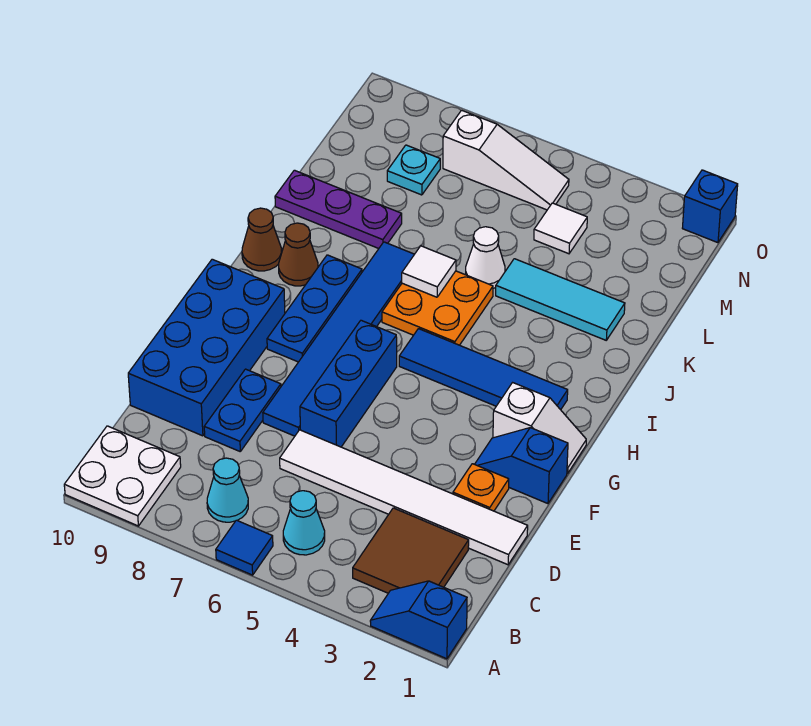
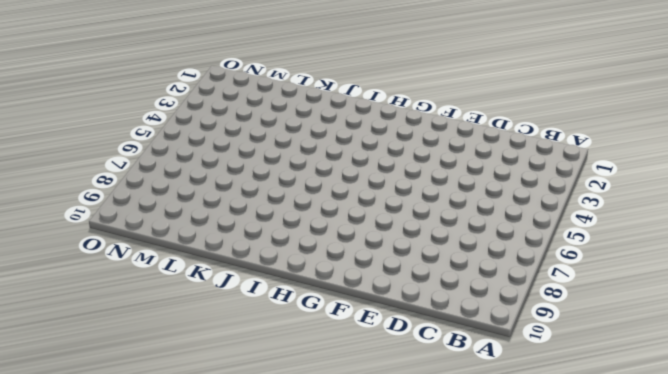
none -> blue slope A1:A2 level 1 top 1
none -> blue tile A6 level 1
none -> white plate A9:B10 level 1

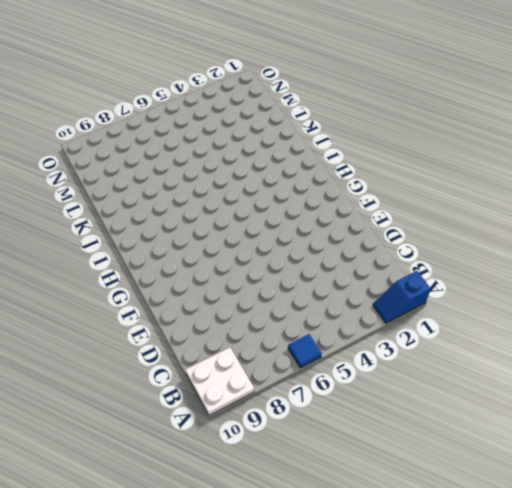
none -> brown tile B2:C3 level 1
none -> cyan cone B5 level 1
none -> cyan cone B7 level 1

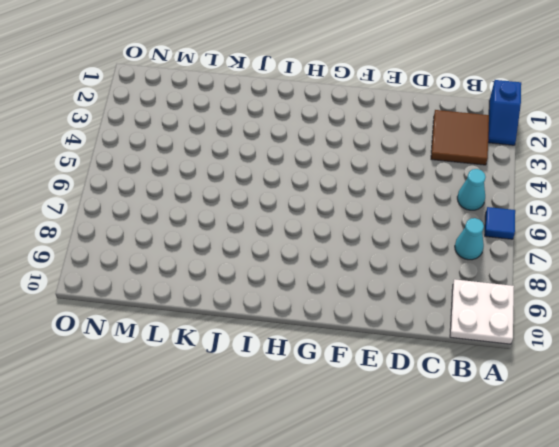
none -> white tile D1:D6 level 1
none -> blue plate D8:E8 level 1
none -> blue brick D9:G10 level 1

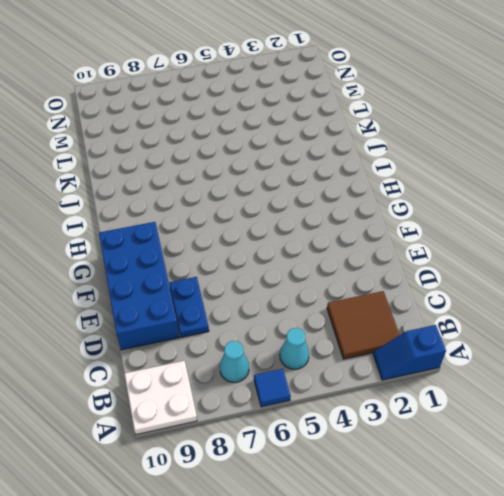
none -> white tile D1:D6 level 1
none -> orange plate E2 level 1
none -> blue brick E6:G6 level 1

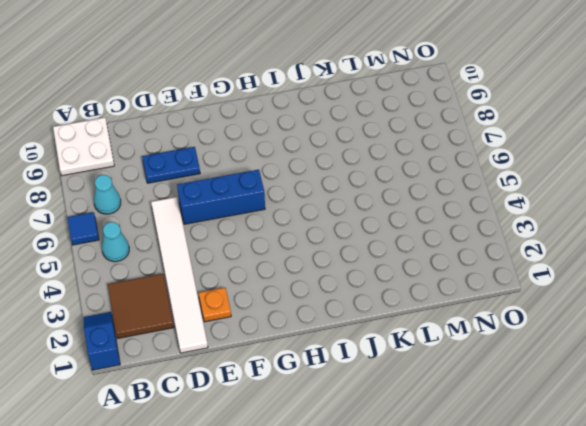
none -> blue brick D9:G10 level 1
none -> blue tile E7:J7 level 1
none -> blue slope F1:F2 level 1 top 1

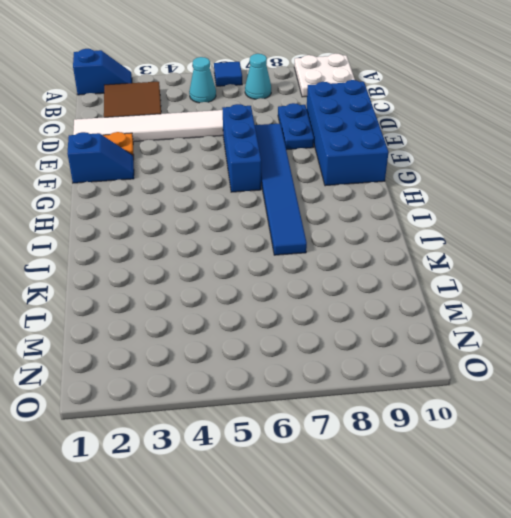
none -> white slope G1:G2 level 1 top 2
none -> blue plate G8:I8 level 1
none -> blue tile H2:H5 level 1

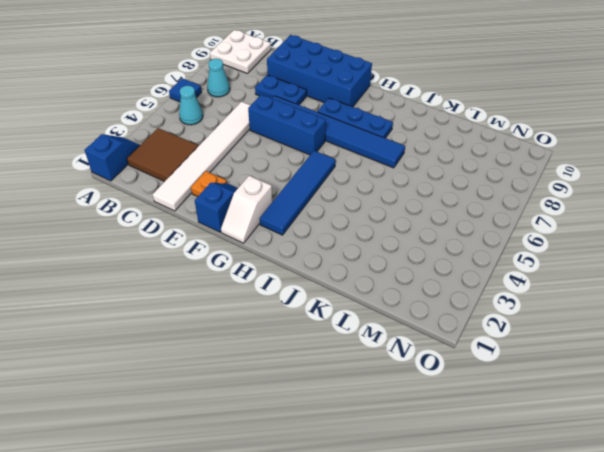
none -> orange plate I5:J6 level 1
none -> brown cone I9 level 1
none -> brown cone I10 level 1

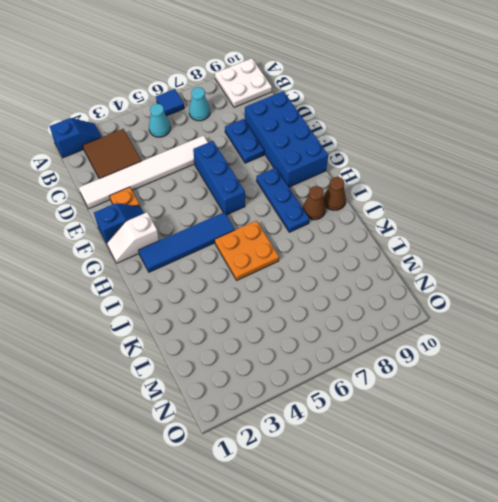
none -> blue tile E7:J7 level 1
none -> cyan tile K2:K4 level 1
none -> white cone K5 level 1

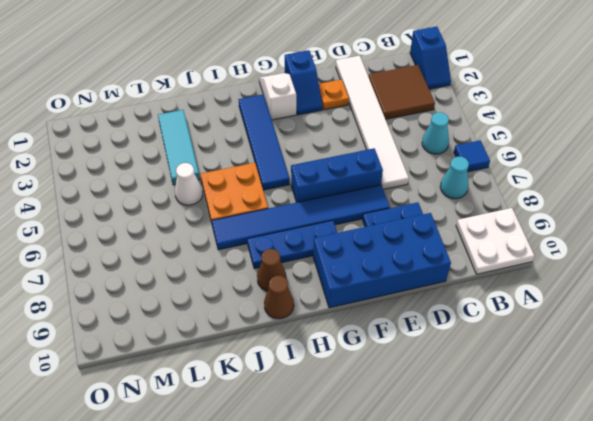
none -> purple plate K8:K10 level 1
none -> white tile M4 level 1
none -> cyan plate M8 level 1

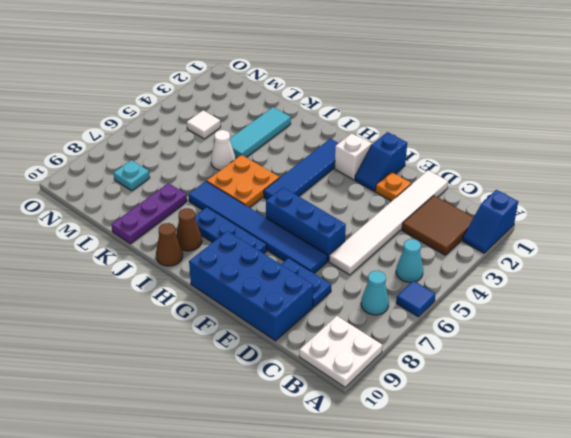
none -> white slope N5:N7 level 1 top 7
none -> blue brick O1 level 1
none -> white tile J6 level 2

